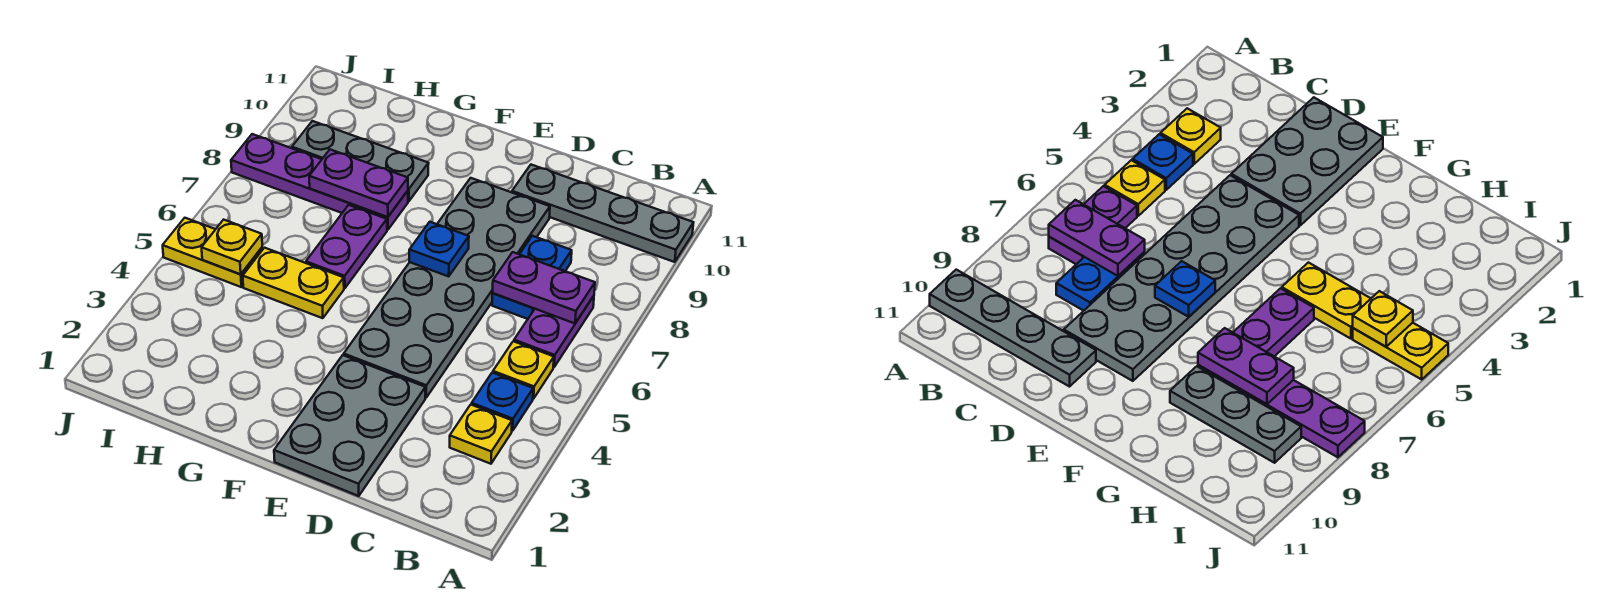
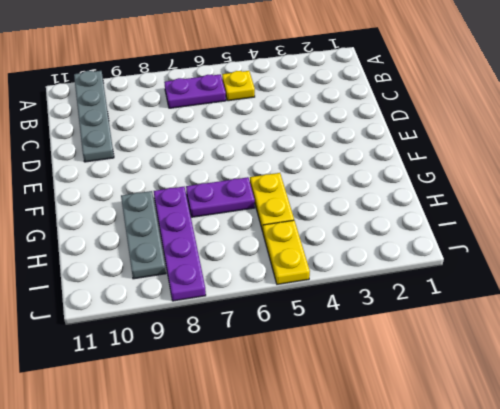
none -> yellow plate B3 level 1
none -> blue plate B4 level 1
none -> blue plate C7:C8 level 1

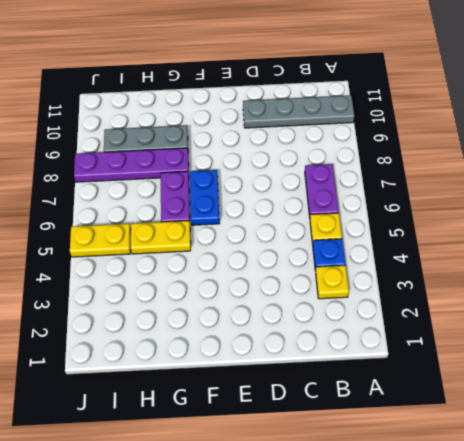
blue plate F6:F7 level 1 -> blue plate C7:C8 level 1
none -> grey plate D1:E3 level 1
none -> grey plate D4:E9 level 1
none -> purple plate B7:C7 level 2

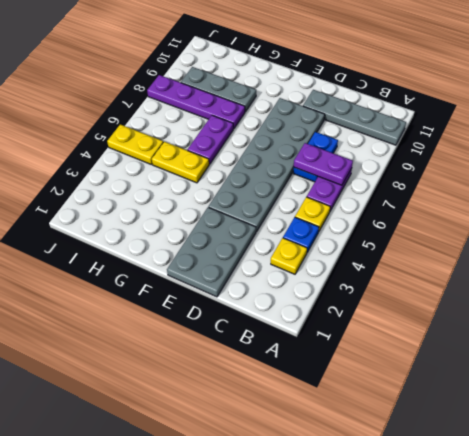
none -> blue plate E7 level 2
none -> purple plate G8:H8 level 2
none -> yellow plate I5 level 2

